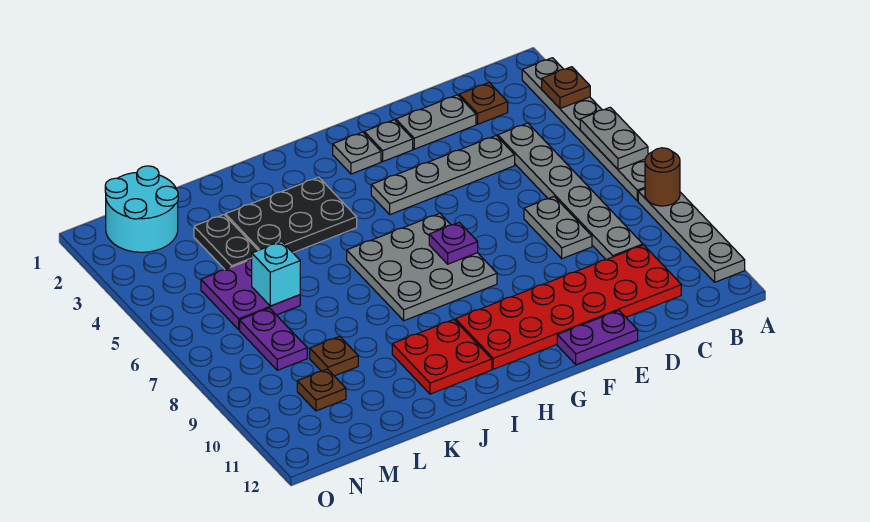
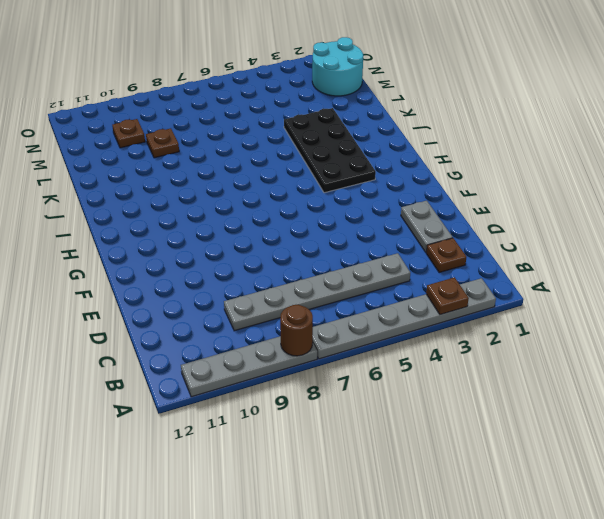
black plate H3:K4 level 1 -> black plate I3:K4 level 1
none -> red plate C10:H11 level 1
none -> grey plate D4:G4 level 1
none -> grey plate D7:D8 level 1

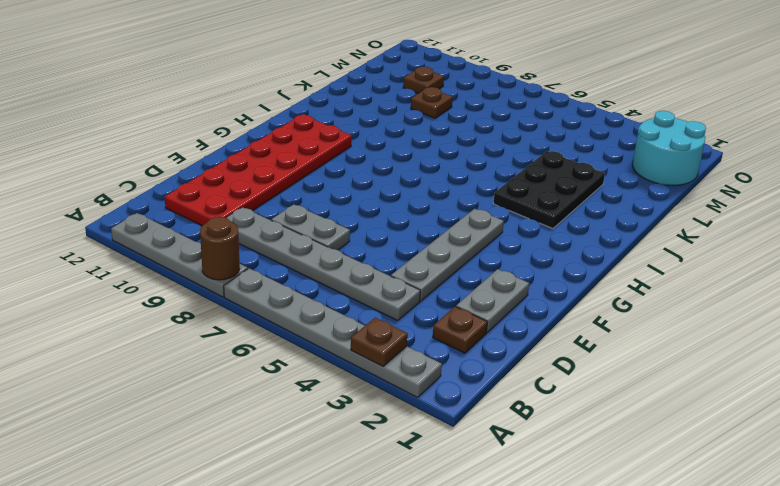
none -> purple plate E12:F12 level 1
none -> grey plate F2 level 1
none -> grey plate G2 level 1

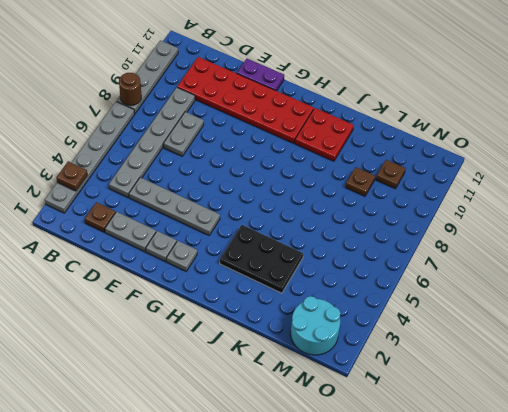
none -> grey plate G6:I8 level 1
none -> black plate L3:L4 level 1
none -> purple plate L5:M6 level 1

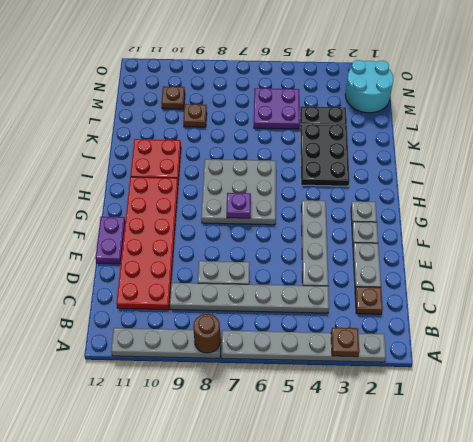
none -> purple plate M7:M8 level 1
none -> grey plate A5:A6 level 2
none -> cyan brick L6 level 2

